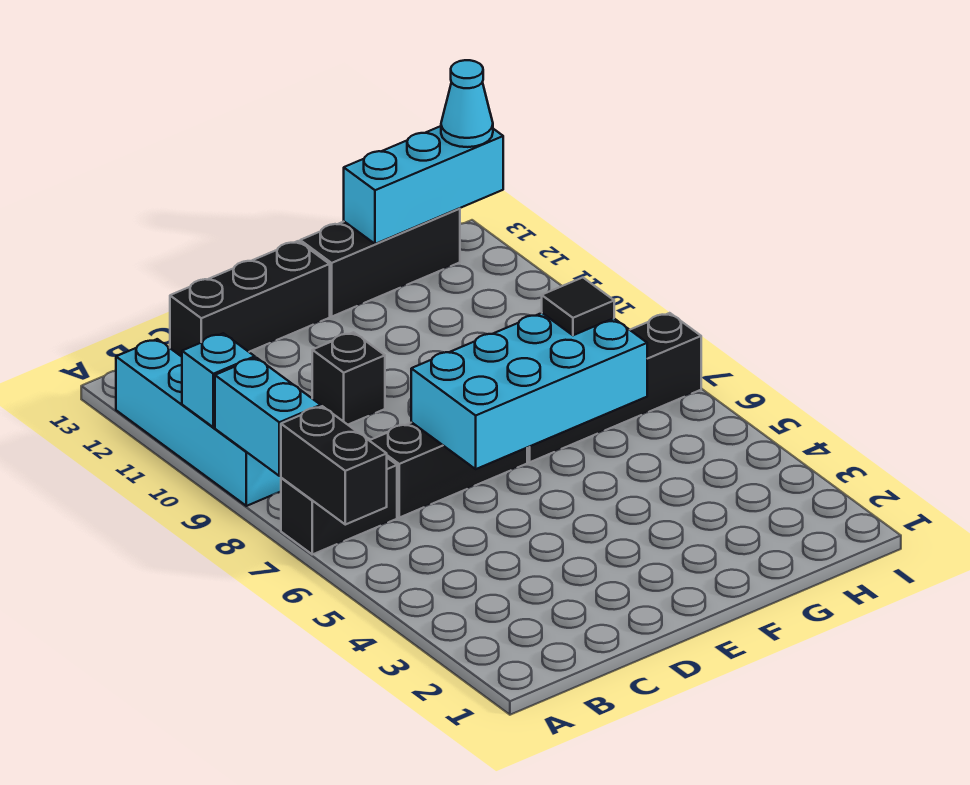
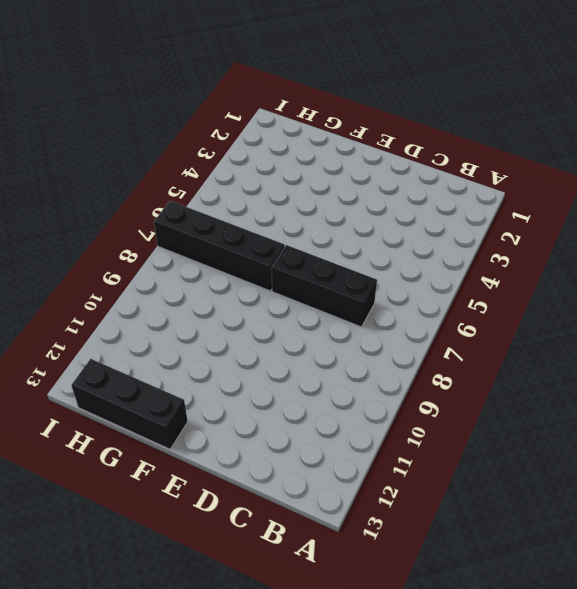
none -> black brick A7:B7 level 1
none -> cyan brick A9:A12 level 1
none -> black brick C13:E13 level 1

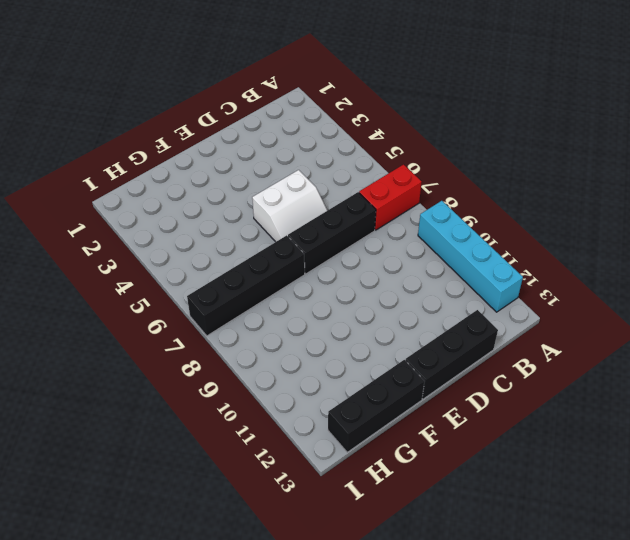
red brick A7:B7 level 1 -> black brick A7:B7 level 1
white slope D5:E6 level 1 top 5 -> none
none -> black brick D10 level 1
none -> black brick A6:A7 level 2
none -> cyan brick A8:A9 level 2

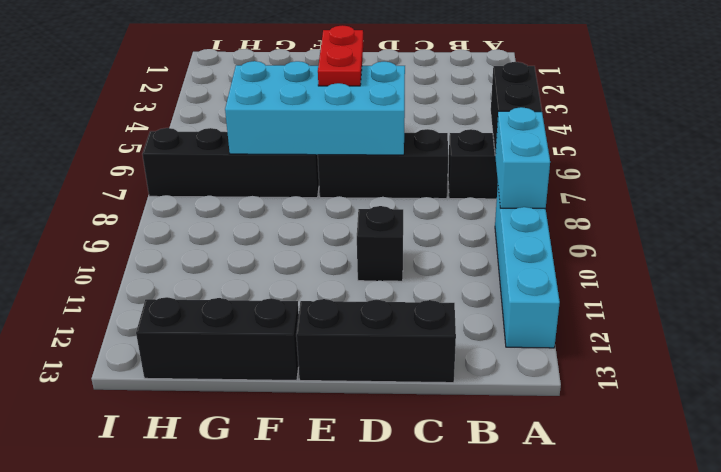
red plate E5:E6 level 3 -> none
none -> cyan brick A10 level 2
none -> cyan brick G13:I13 level 2
none -> black tile G7 level 3

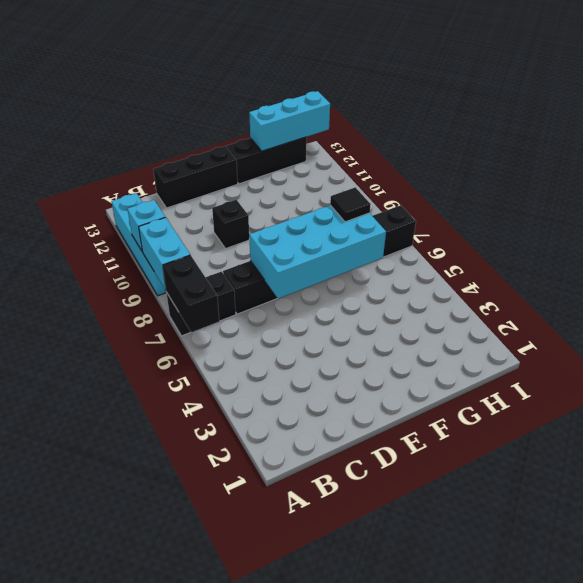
none -> cyan cone I13 level 3

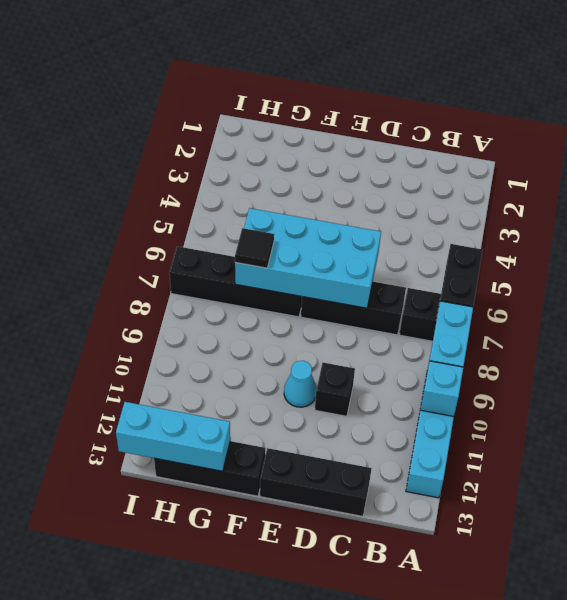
cyan cone E10 level 1 -> cyan cone I13 level 3

